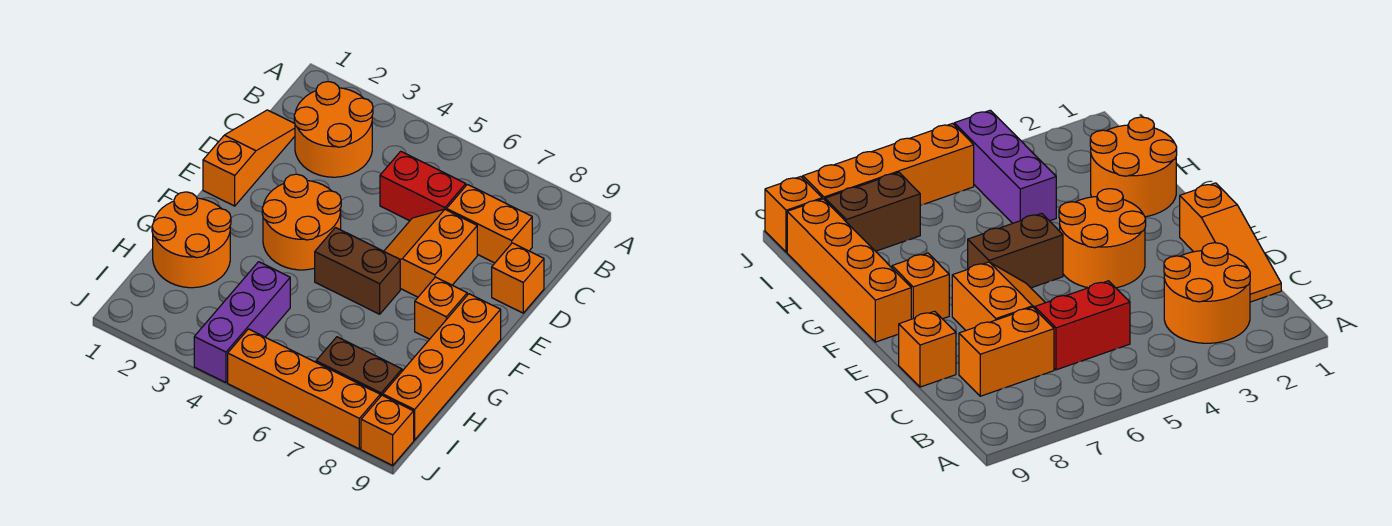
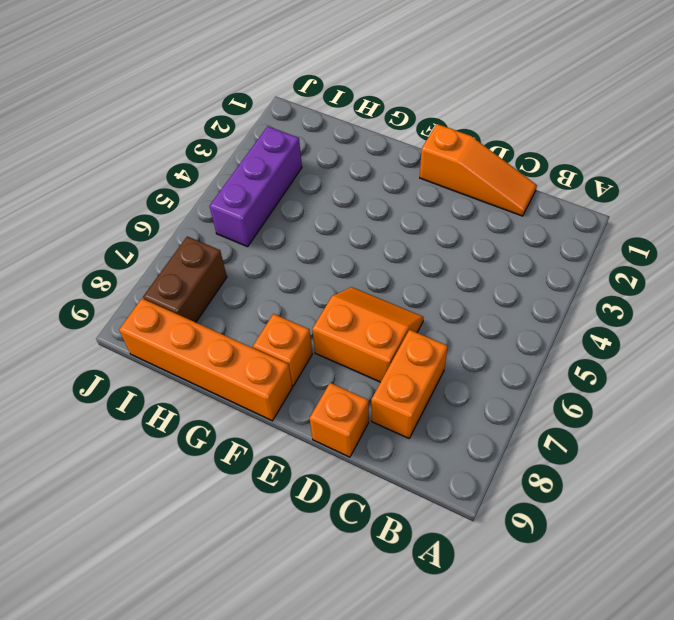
purple brick I3:I5 level 1 -> purple brick H4:J4 level 1
none -> orange round brick B2:C3 level 1
none -> red brick C5:C6 level 1
none -> orange round brick E3:F4 level 1

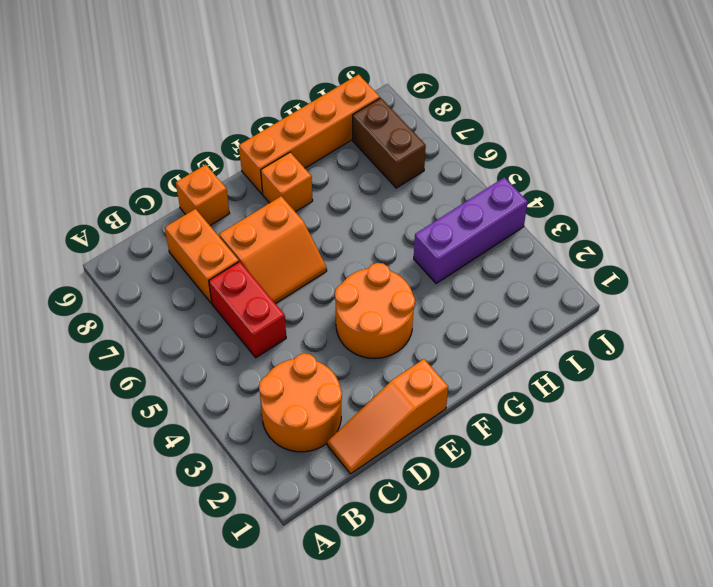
none -> brown brick F5:F6 level 1
none -> orange round brick G1:H2 level 1
none -> orange brick J5:J8 level 1

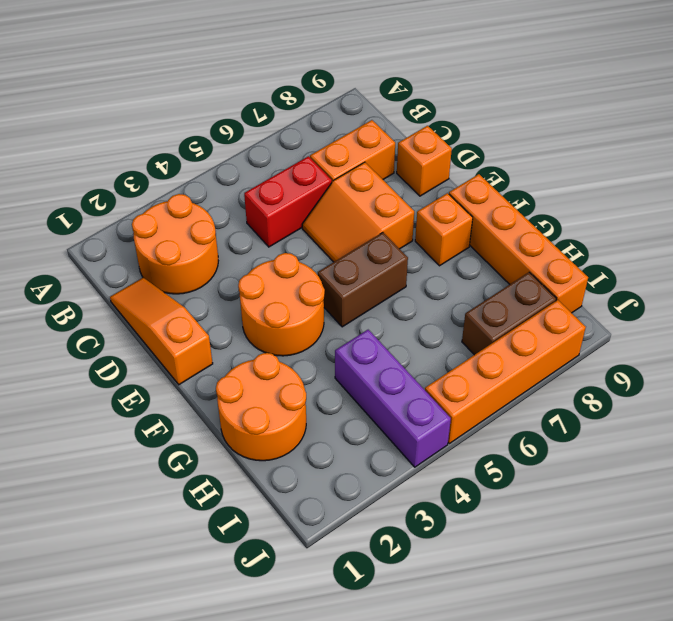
none -> orange brick J9 level 1

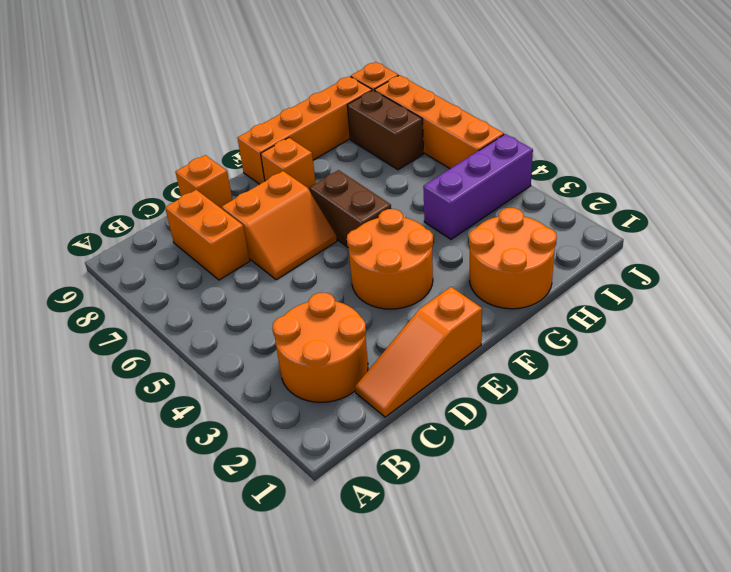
none -> red brick C5:C6 level 1

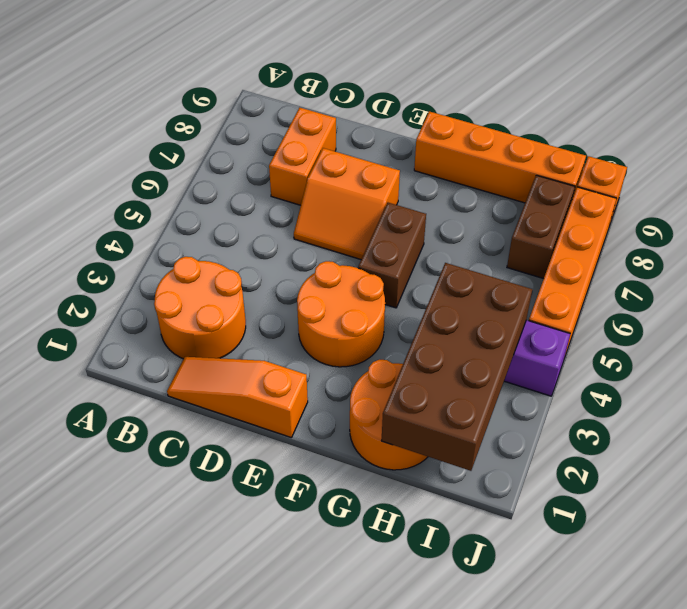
brown brick H1:I4 level 2 -> none
none -> red brick C5:C6 level 1
none -> orange brick D9 level 1
none -> orange brick F8 level 1

